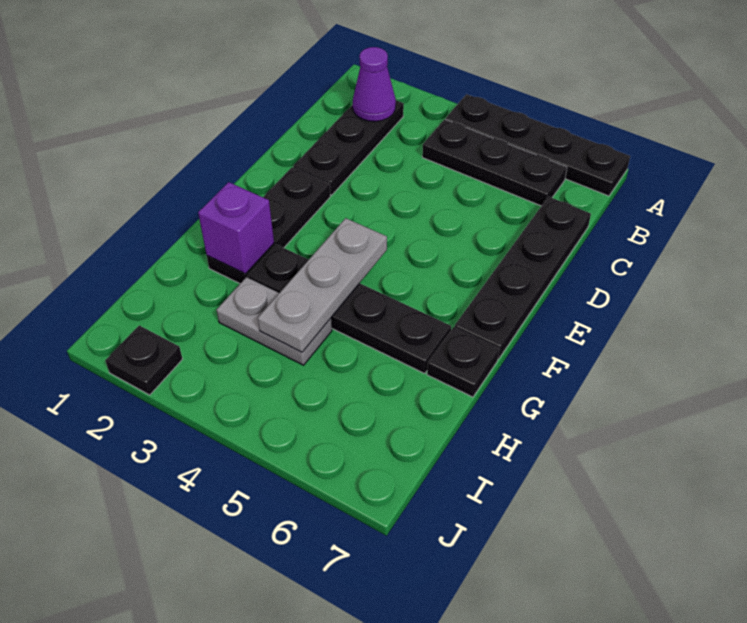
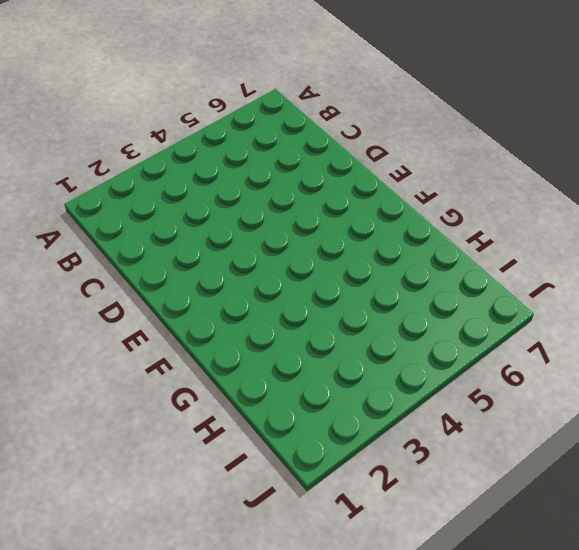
none -> black plate A4:A7 level 1
none -> black plate B2:D2 level 1
none -> black plate B4:B6 level 1

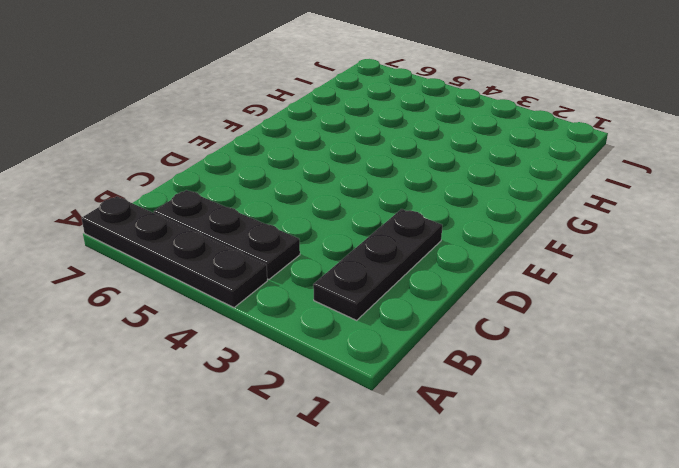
none -> black plate C7:F7 level 1
none -> black plate E2:G2 level 1
none -> black plate G3:G6 level 1

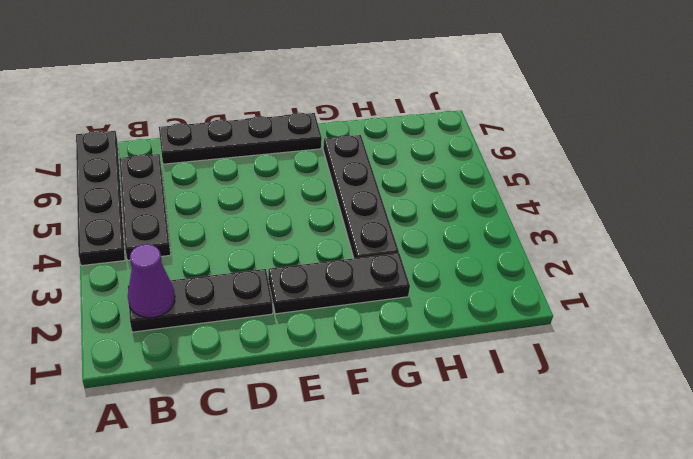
none -> black plate G7 level 1
none -> grey plate H3:H4 level 1
none -> black plate J2 level 1

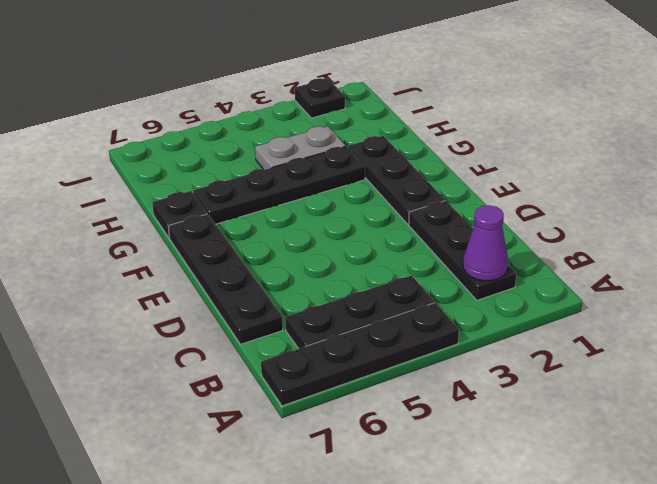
none -> grey plate F4:H4 level 2
none -> purple brick G2 level 2

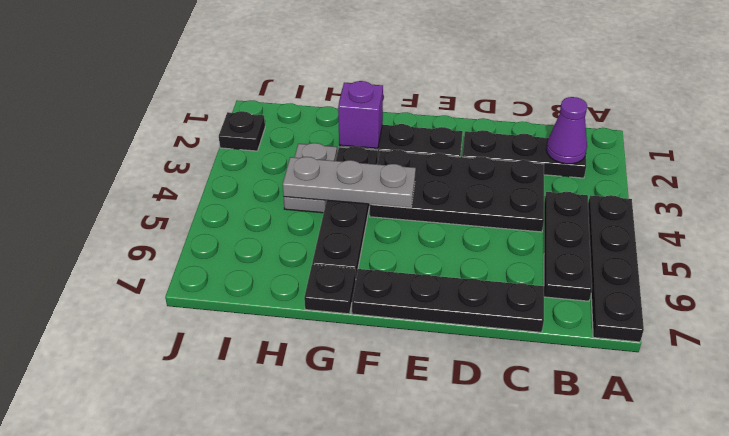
black plate C3:F4 level 1 -> none

